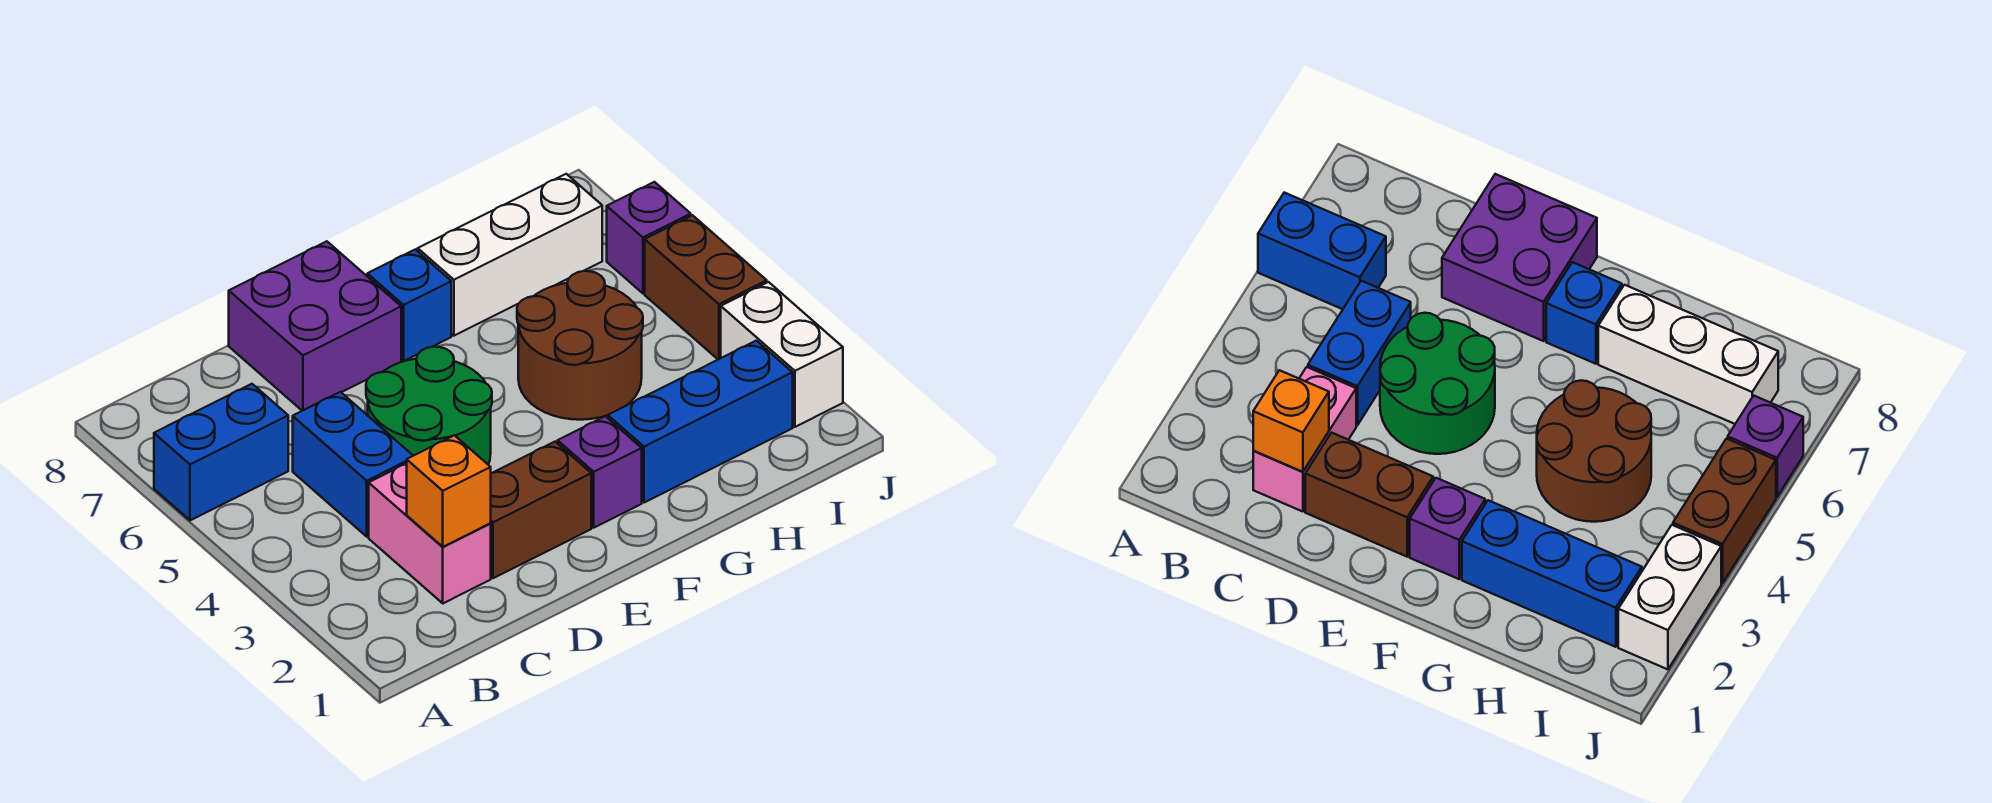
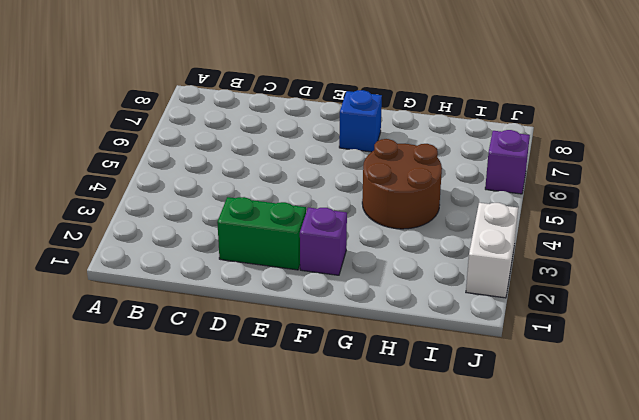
green brick D2:E2 level 1 -> brown brick D2:E2 level 1
none -> blue brick A6:B6 level 1
none -> pink brick C2:C3 level 1
none -> blue brick C4:C5 level 1

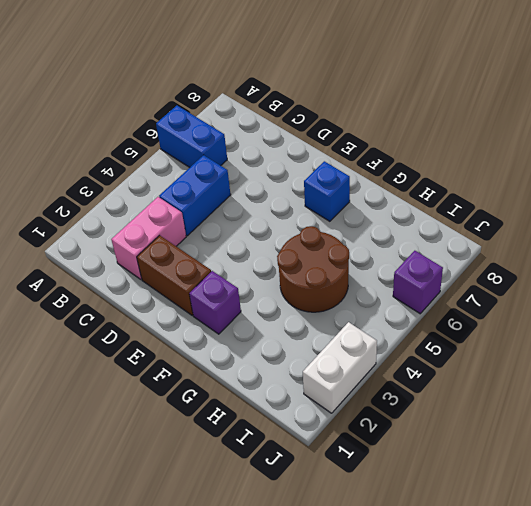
none -> green round brick D4:E5 level 1
none -> purple brick D7:E8 level 1
none -> blue brick G2:I2 level 1

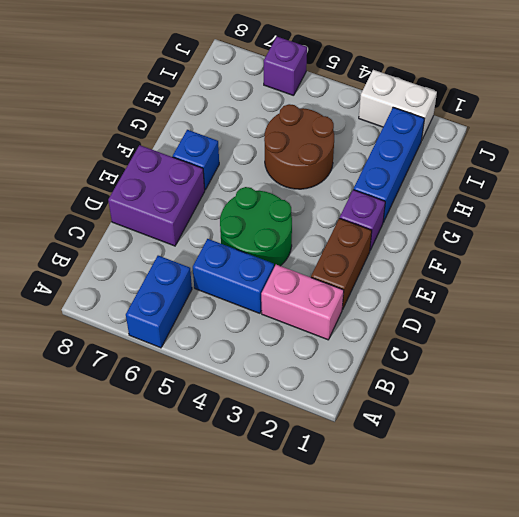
none -> white brick G7:I7 level 1
none -> brown brick J4:J5 level 1
none -> orange brick C2 level 2

